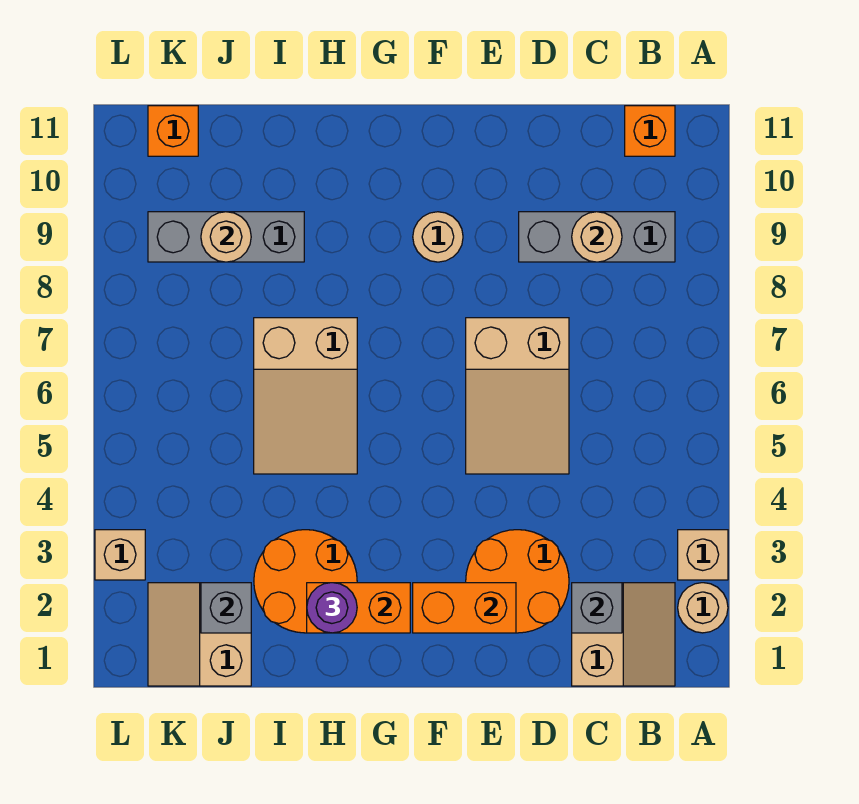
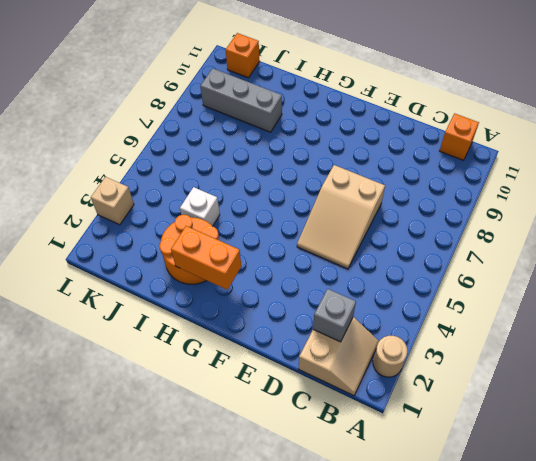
white brick I4 level 1 -> none
none -> tan brick A3 level 1
none -> grey brick B9:D9 level 1
none -> orange round brick D2:E3 level 1

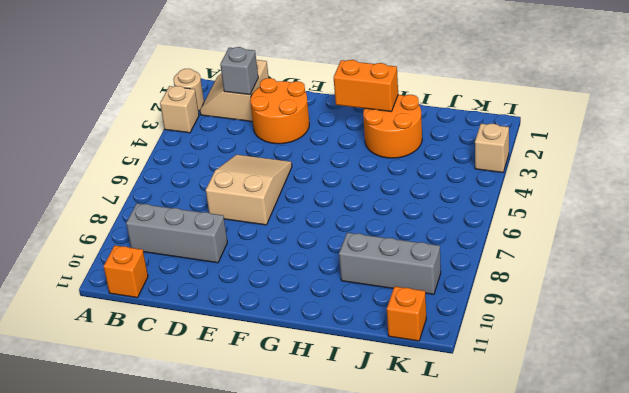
none -> tan round brick F9 level 1
none -> tan slope H5:I7 level 1 top 7
none -> tan slope J1:K2 level 1 top J

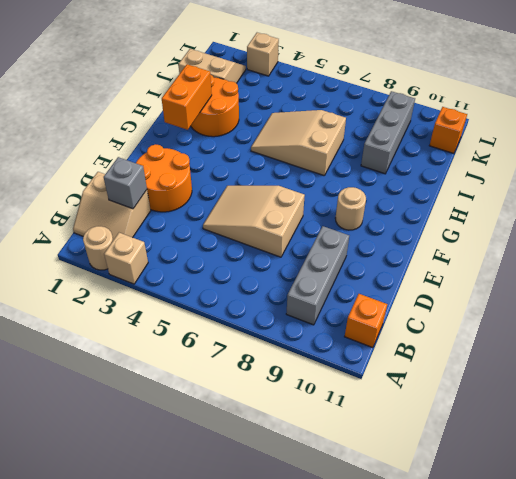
none -> tan round brick C9 level 2
none -> orange brick E2:F2 level 2
none -> grey brick J2 level 2

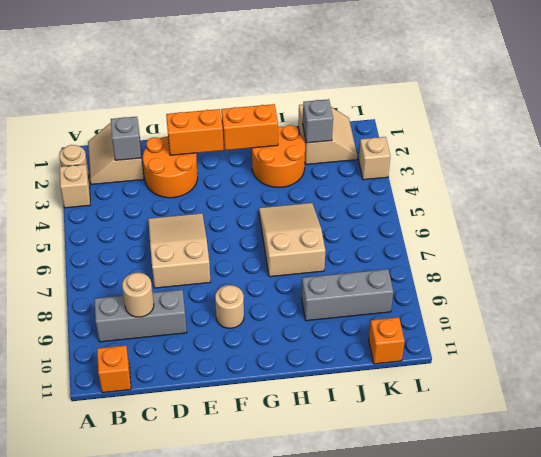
none -> tan round brick J9 level 2
none -> purple round brick H2 level 3

